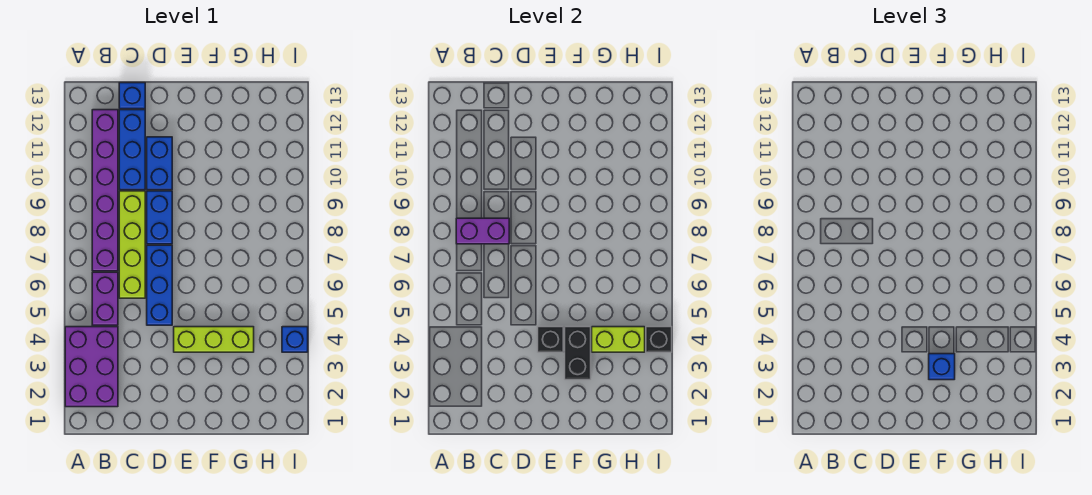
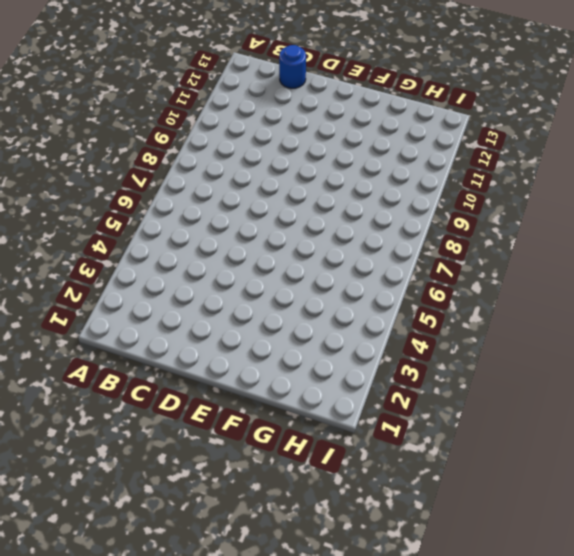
blue round brick C13 level 1 -> blue brick C13 level 1
none -> purple brick A2:B4 level 1
none -> purple brick B5:B6 level 1
none -> purple brick B7:B12 level 1

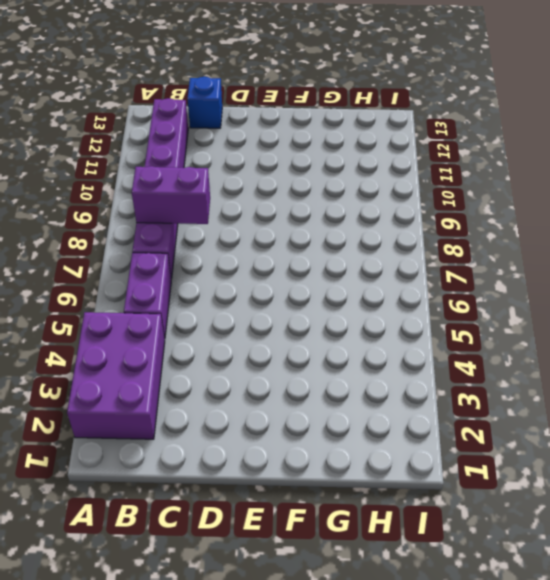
none -> lime brick C6:C9 level 1
none -> blue brick C10:C12 level 1
none -> blue brick D5:D7 level 1

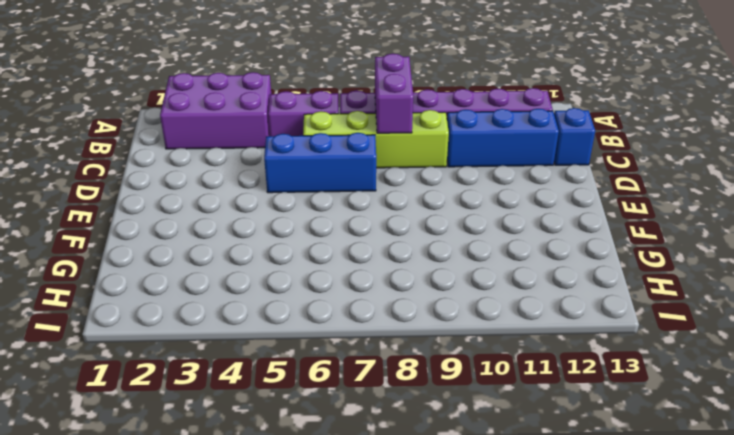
none -> blue brick D8:D9 level 1
none -> blue brick D10:D11 level 1
none -> lime brick E4:G4 level 1

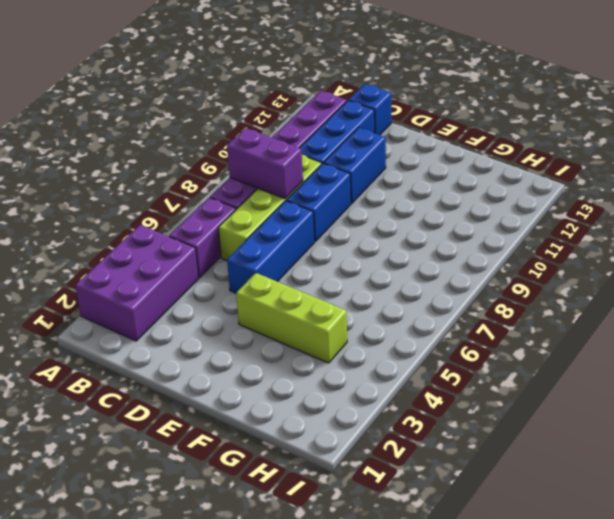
none -> blue brick I4 level 1
none -> black brick E4 level 2
none -> black brick F3:F4 level 2

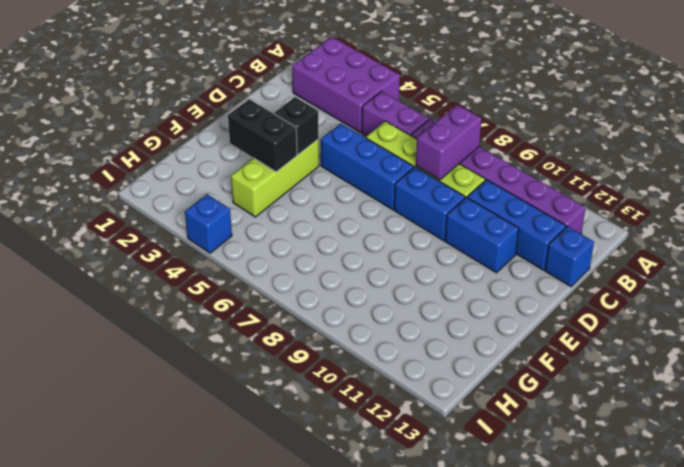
none -> lime brick G4:H4 level 2
none -> black brick I4 level 2
none -> blue brick F3 level 3

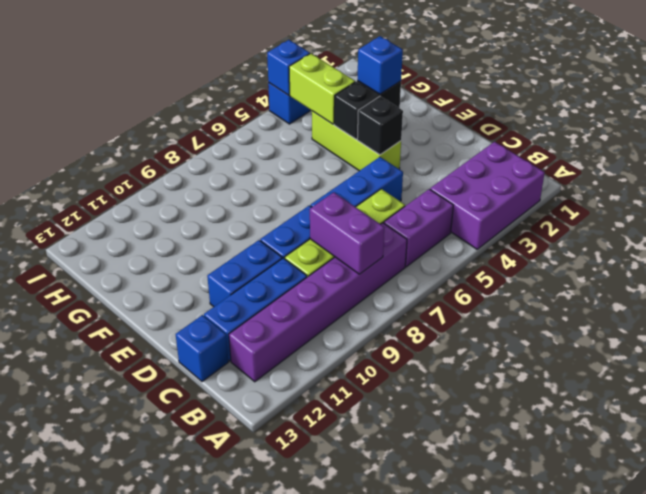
blue brick I4 level 2 -> black brick I4 level 2

